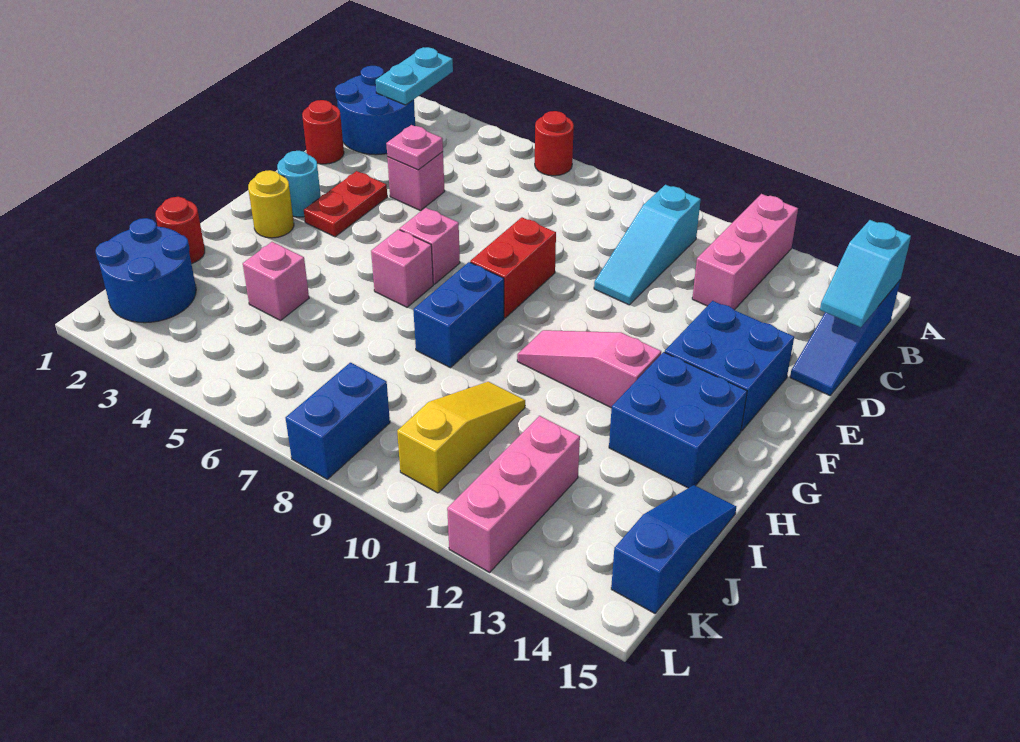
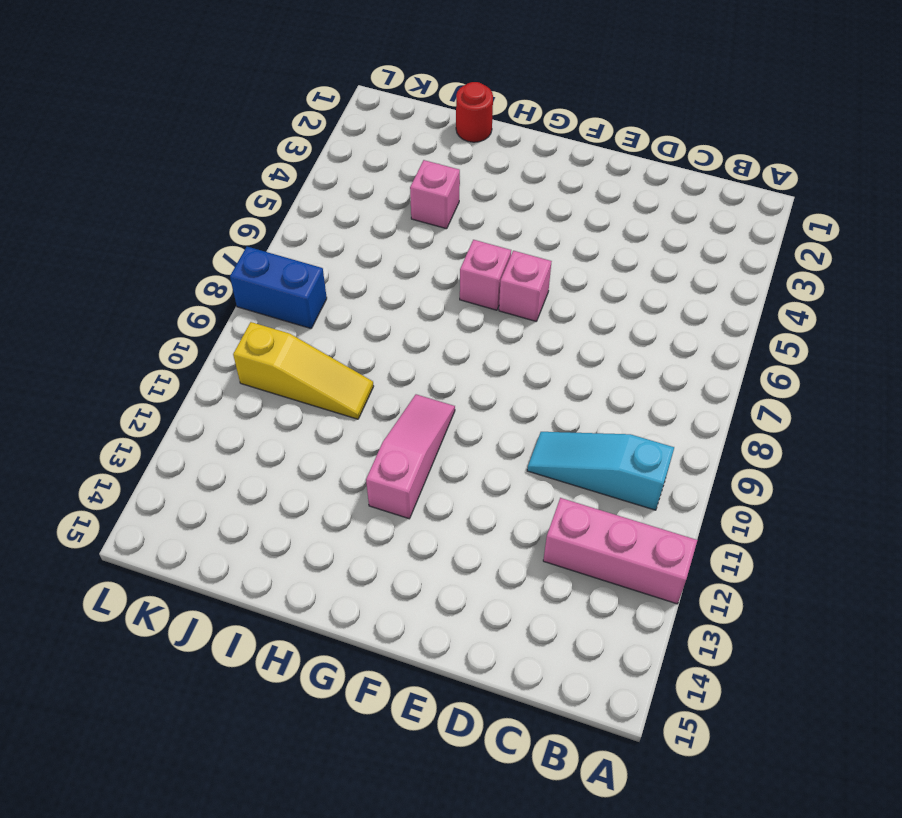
none -> red round brick A6 level 1
none -> blue round brick B1:C2 level 1
none -> blue slope B15:D15 level 1 top B

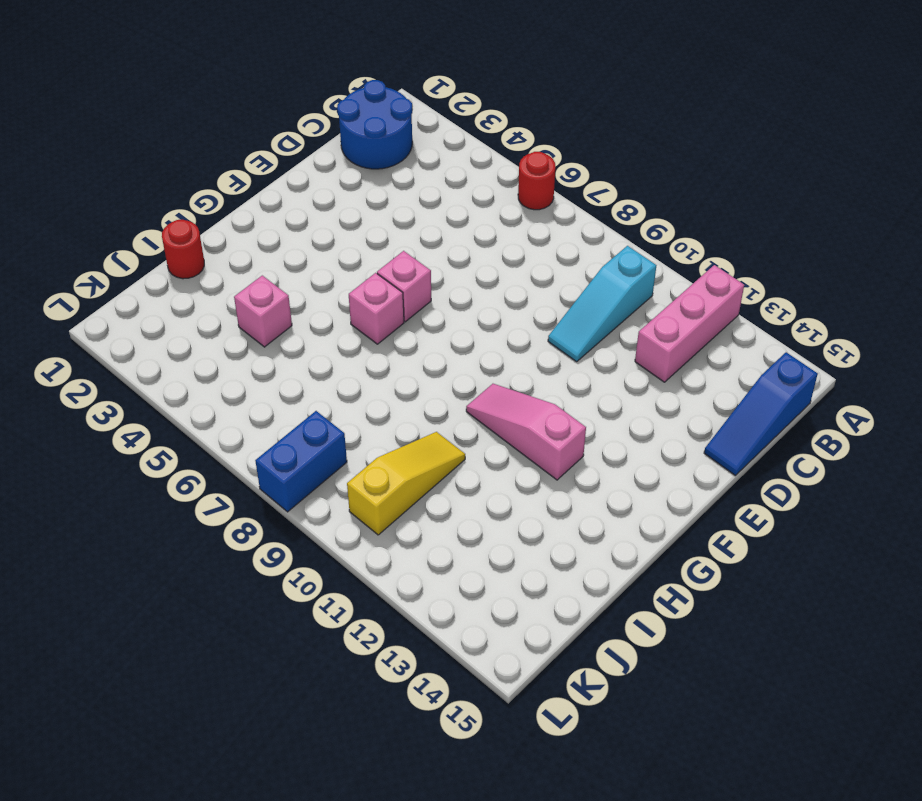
none -> red round brick D1 level 1
none -> pink brick D4 level 1
none -> red plate E3:F3 level 1

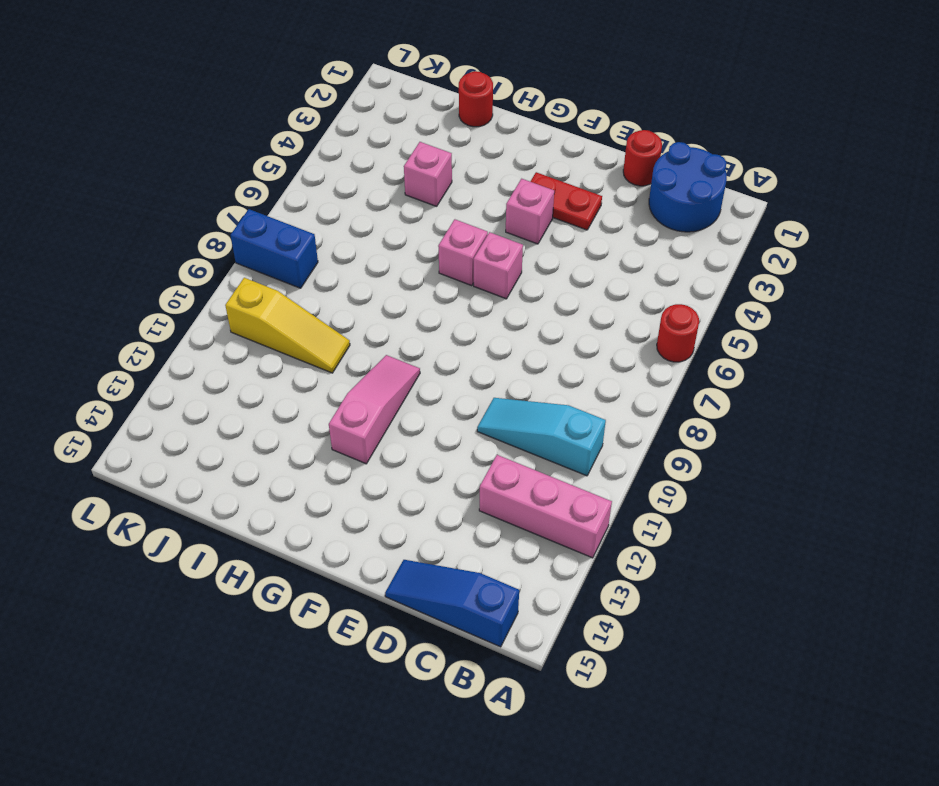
pink brick F4 level 1 -> pink brick D4 level 1
none -> red brick E8:F8 level 1
none -> blue brick E13:F14 level 1
none -> cyan round brick F2 level 1

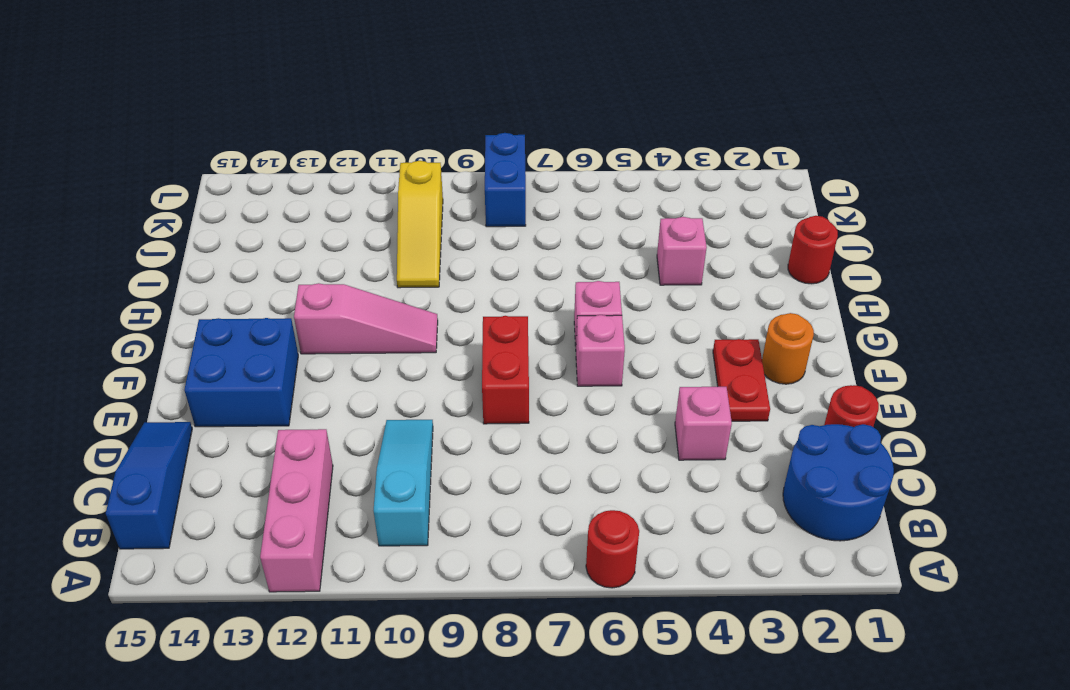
orange round brick F2 level 1 -> cyan round brick F2 level 1
none -> yellow round brick G2 level 1
none -> blue brick G8:H8 level 1
none -> blue brick G13:H14 level 1

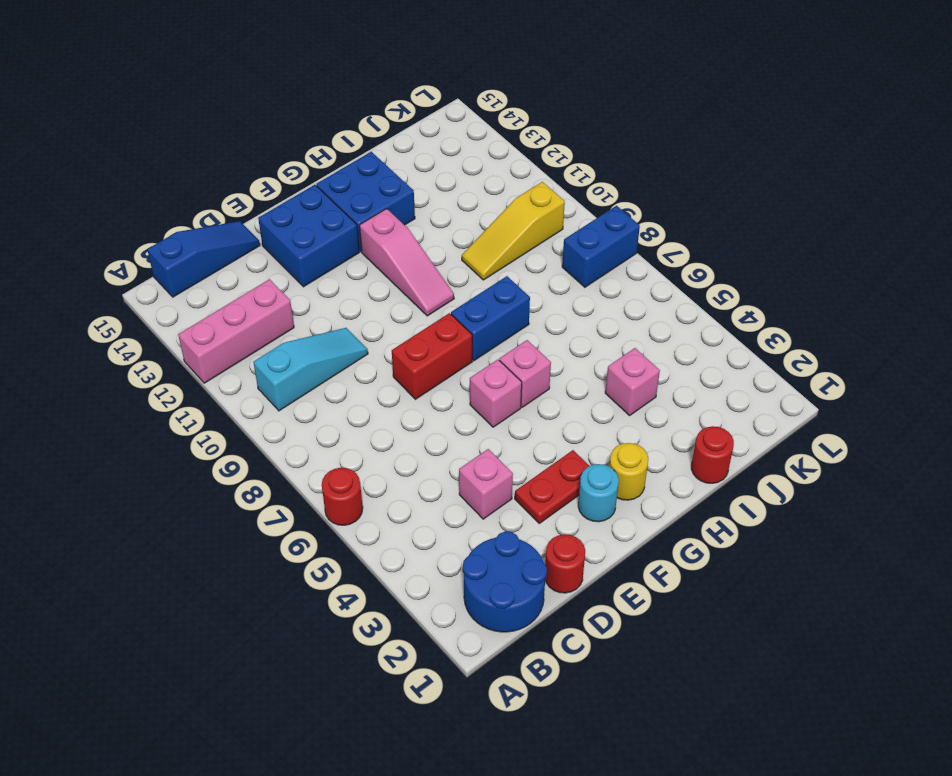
none -> blue slope I15:K15 level 1 top K
none -> blue round brick J1:K2 level 1
none -> pink brick J12:L12 level 1

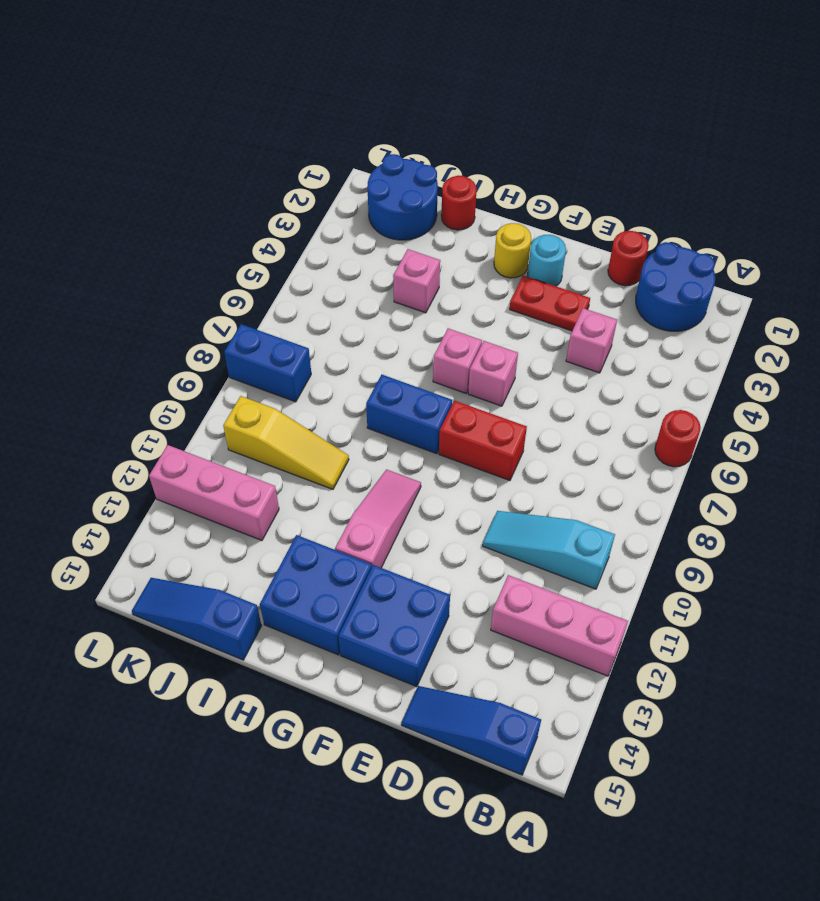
blue slope I15:K15 level 1 top I -> blue slope I15:K15 level 1 top K
none -> cyan plate A2:B2 level 2
none -> cyan slope B15:C15 level 2 top B
none -> pink plate D4 level 2

